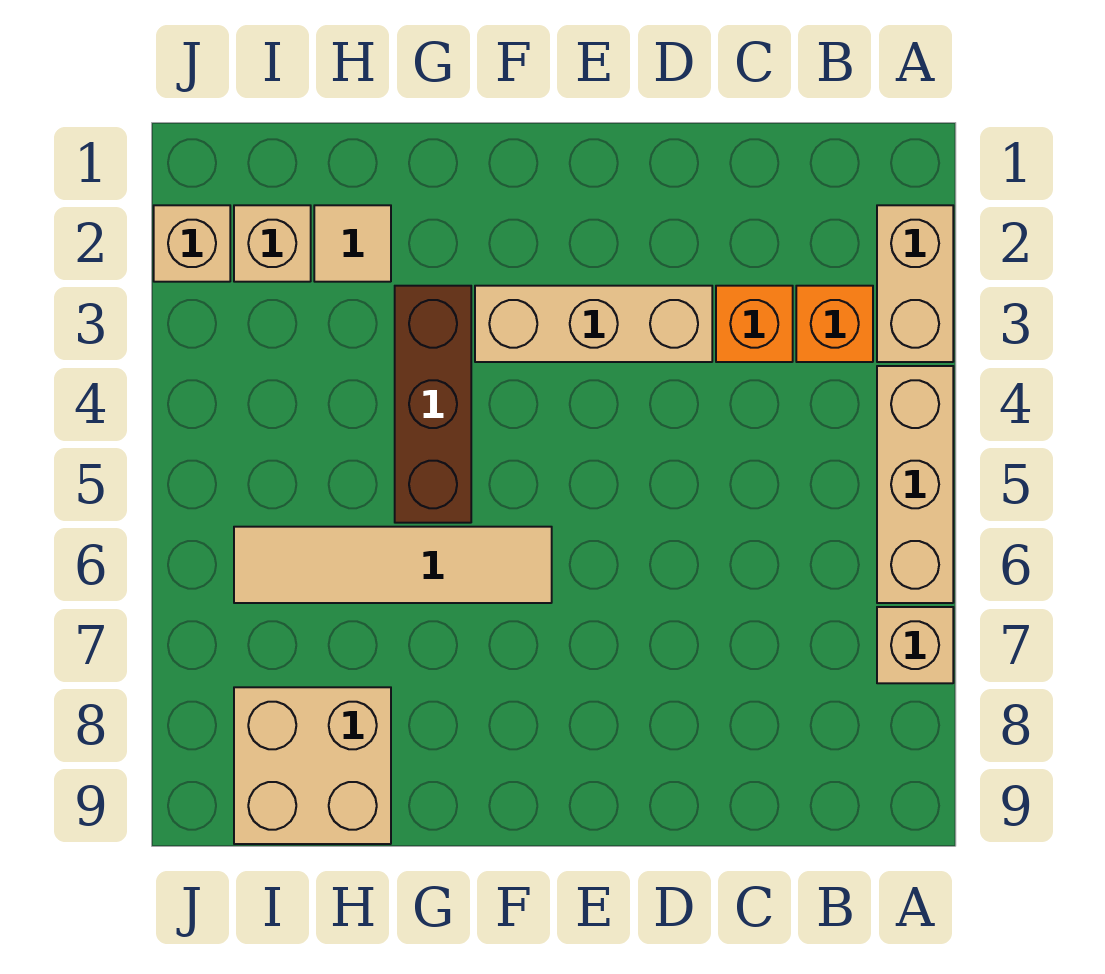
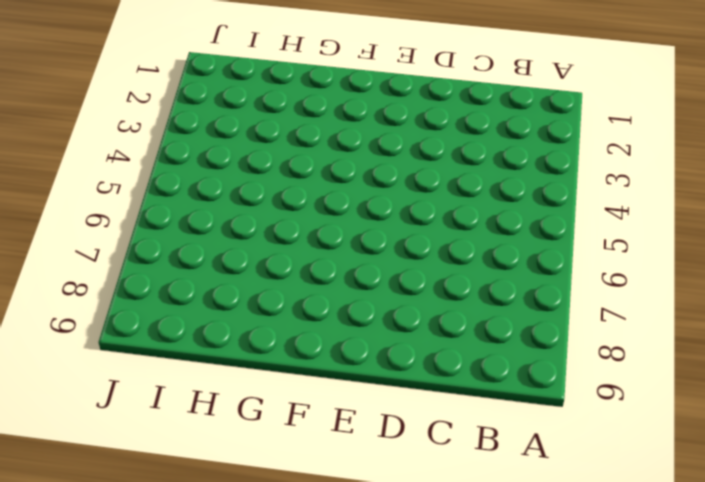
none -> tan brick A2:A3 level 1
none -> tan brick A4:A6 level 1
none -> tan brick A7 level 1

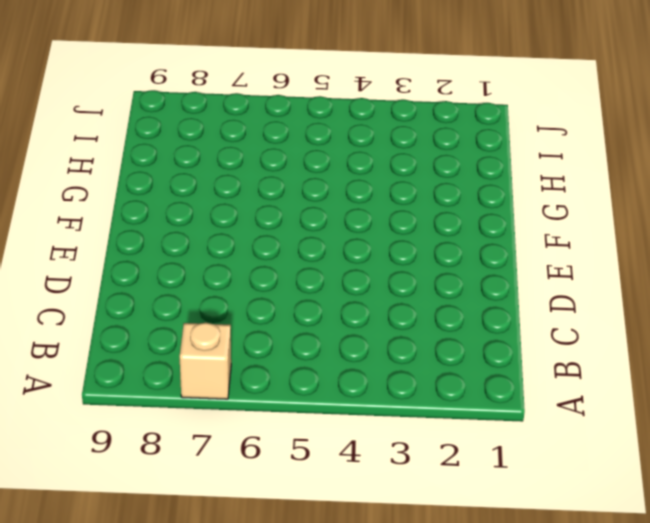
none -> tan brick A2:A3 level 1
none -> tan brick A4:A6 level 1
none -> orange brick B3 level 1

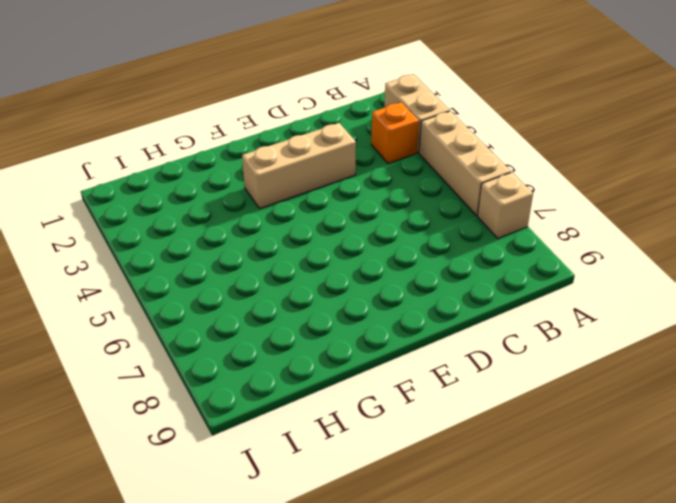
none -> orange brick C3 level 1
none -> tan tile F6:I6 level 1
none -> brown brick G3:G5 level 1

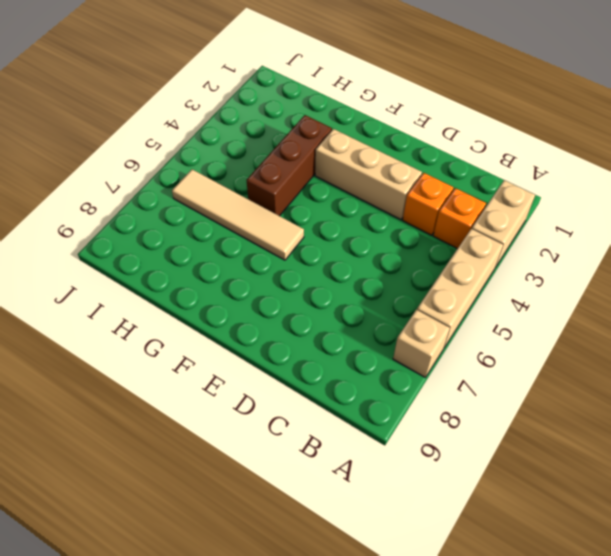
none -> tan tile H2 level 1
none -> tan brick H8:I9 level 1
none -> tan brick I2 level 1

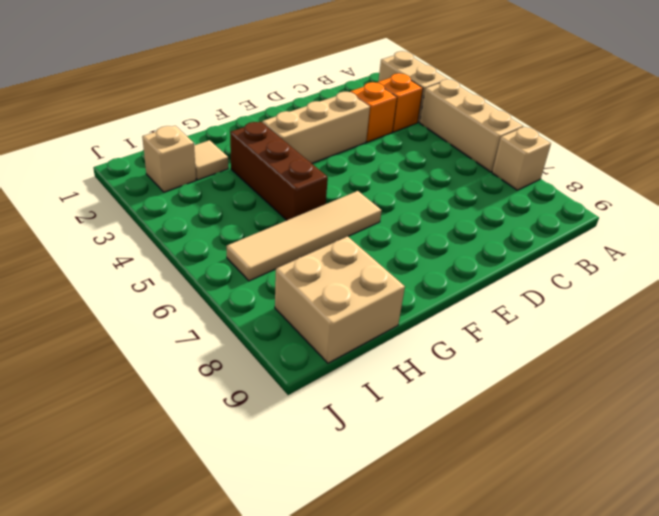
none -> tan brick J2 level 1

